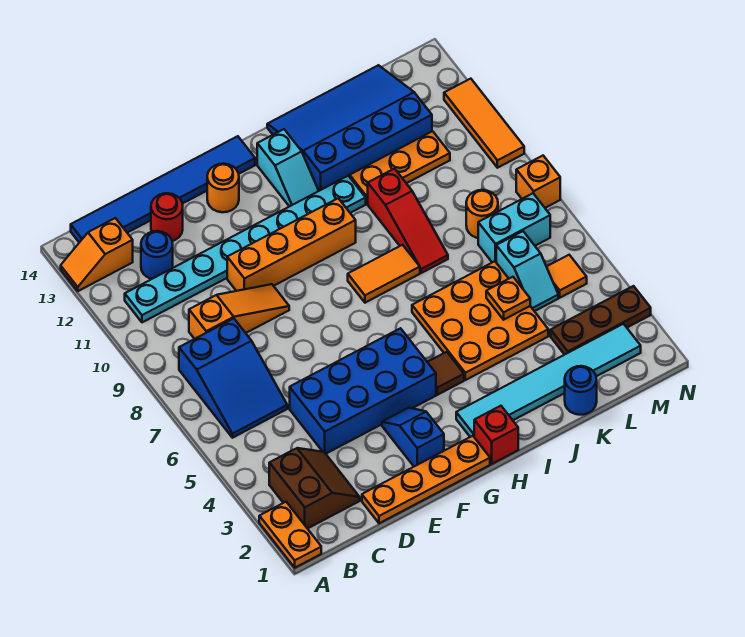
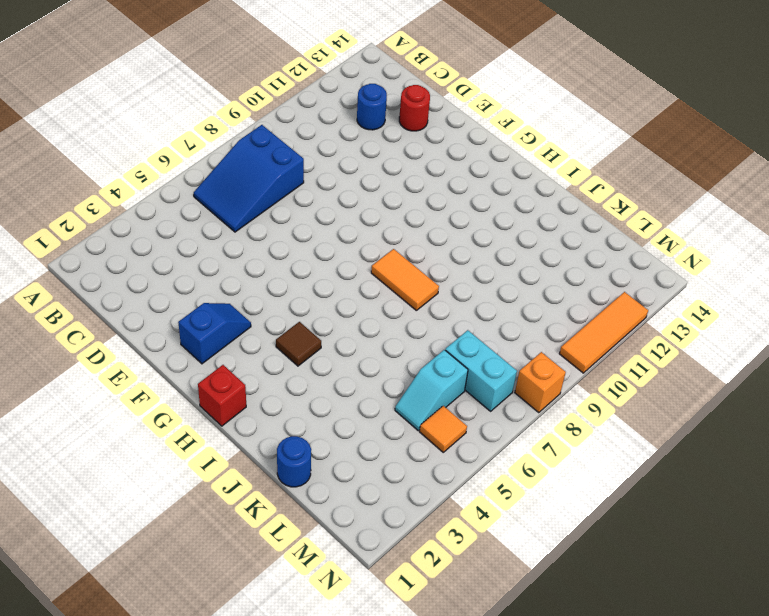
none -> orange plate A1:A2 level 1
none -> orange slope A13:B13 level 1 top B
none -> brown slope B2:C3 level 1 top B
none -> cyan plate B11:I11 level 1

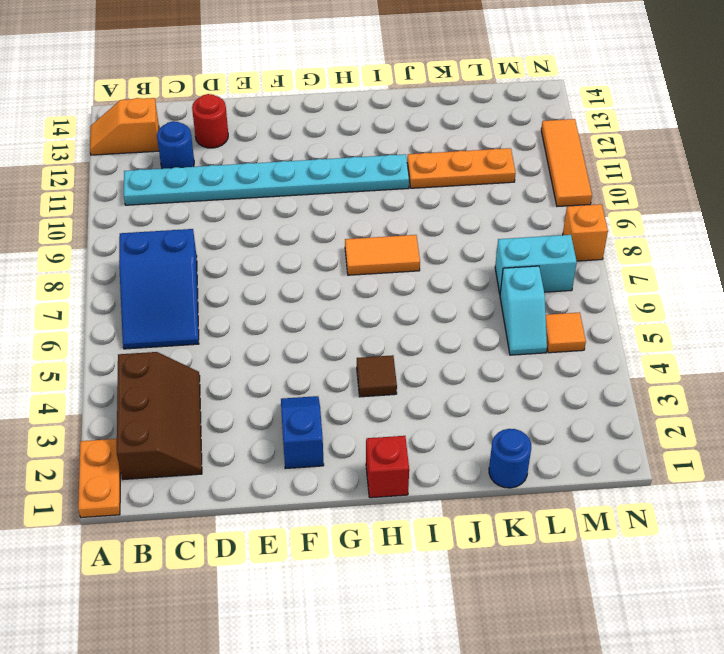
brown slope B2:C4 level 1 top B -> brown slope B2:C3 level 1 top B
none -> blue tile B14:G14 level 1
none -> orange slope C9:E9 level 1 top C
none -> orange plate D1:G1 level 1
none -> blue brick D4:G5 level 1

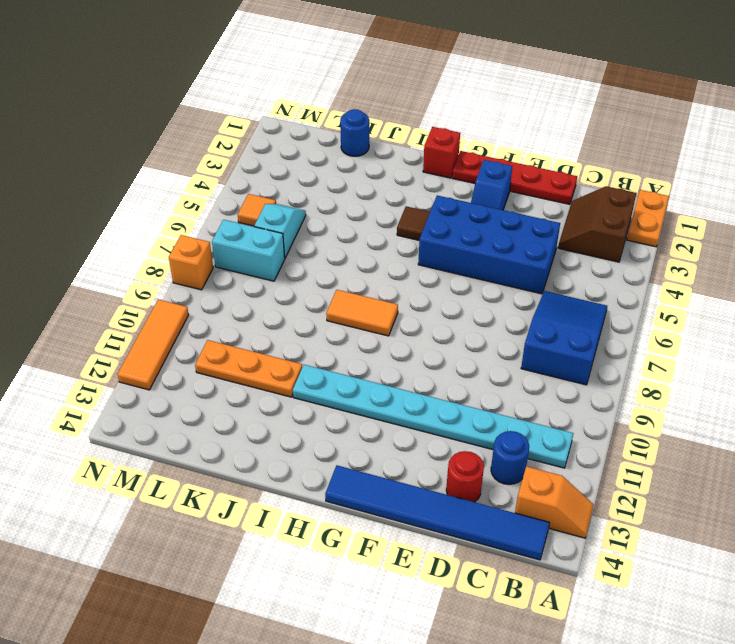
red plate D1:G1 level 1 -> orange plate D1:G1 level 1
none -> orange slope C9:E9 level 1 top C
none -> orange brick E10:H10 level 1
none -> orange round brick F13 level 1
none -> cyan tile H2:M2 level 1

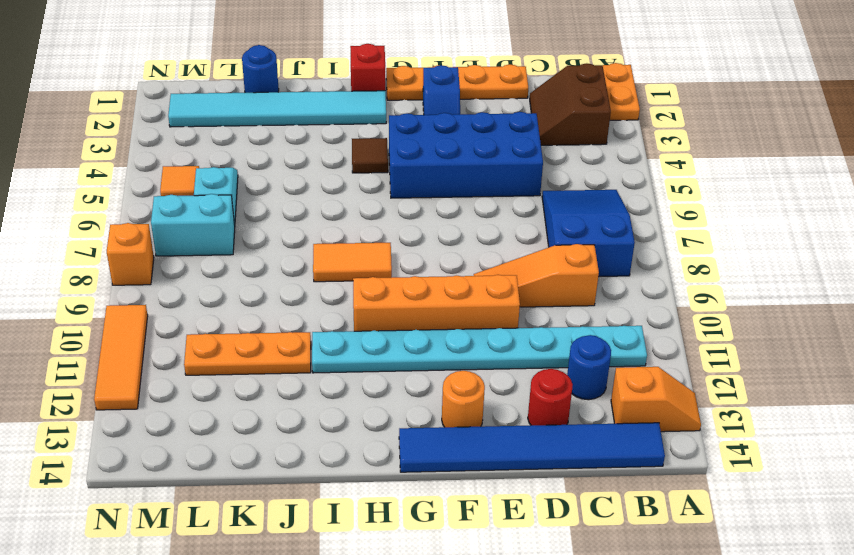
none -> cyan slope H12:H13 level 1 top 13
none -> orange plate I4:K6 level 1
none -> blue slope I12:L14 level 1 top 12
none -> red slope J8:J10 level 1 top 10

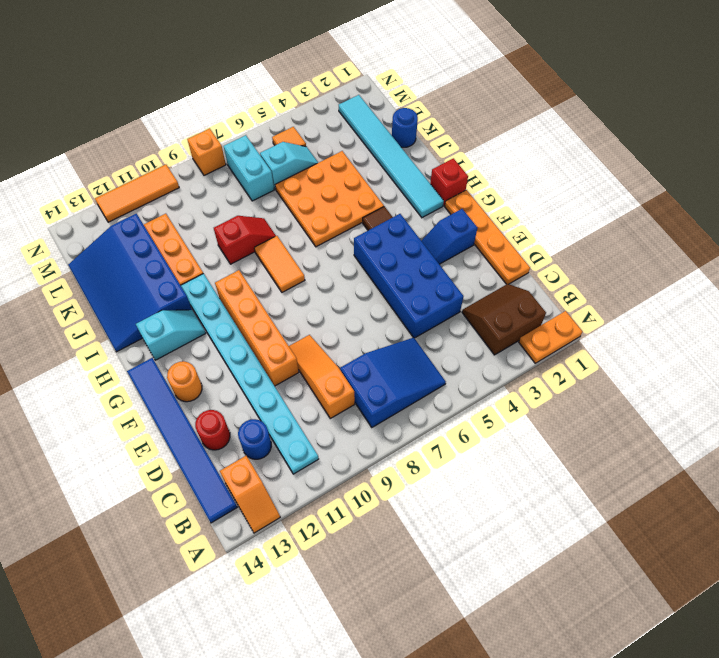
red slope J8:J9 level 1 top 9 -> red slope J8:J10 level 1 top 10
none -> brown plate L3:N3 level 1
none -> orange round brick L8 level 1
none -> orange plate K5 level 2

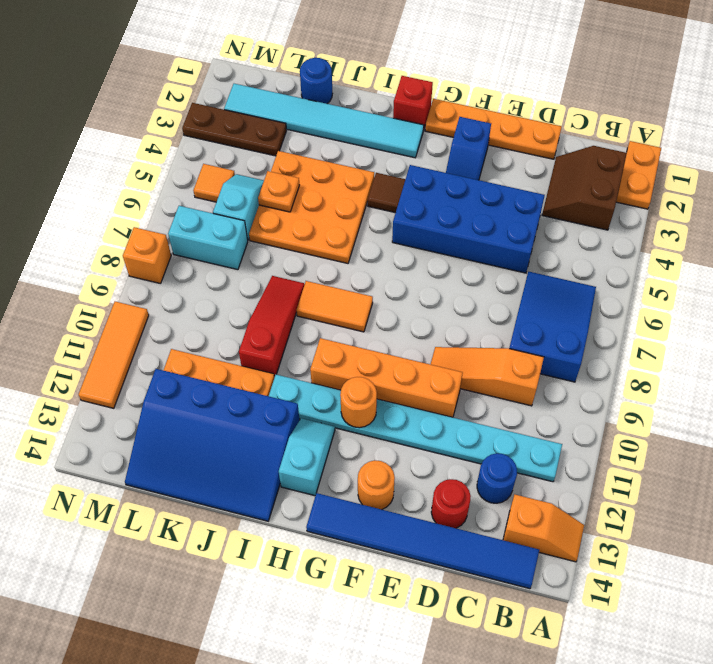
orange round brick G11 level 2 -> orange round brick L8 level 1

